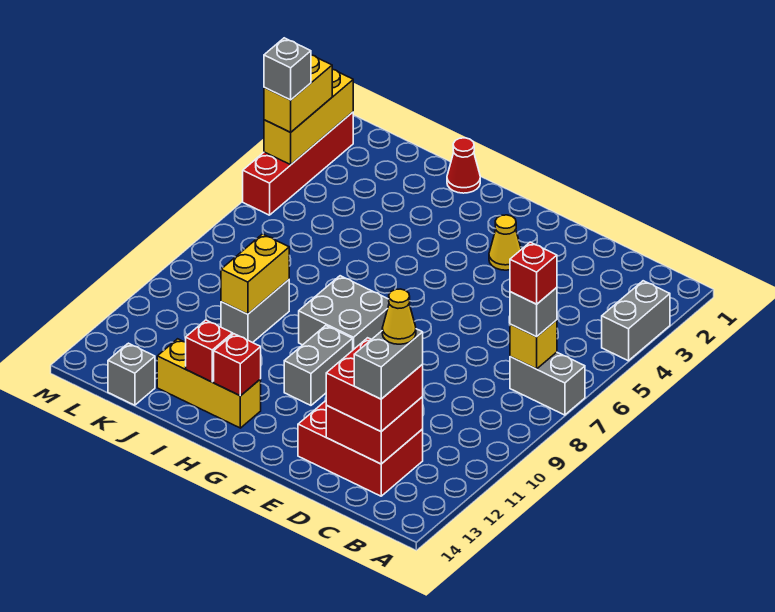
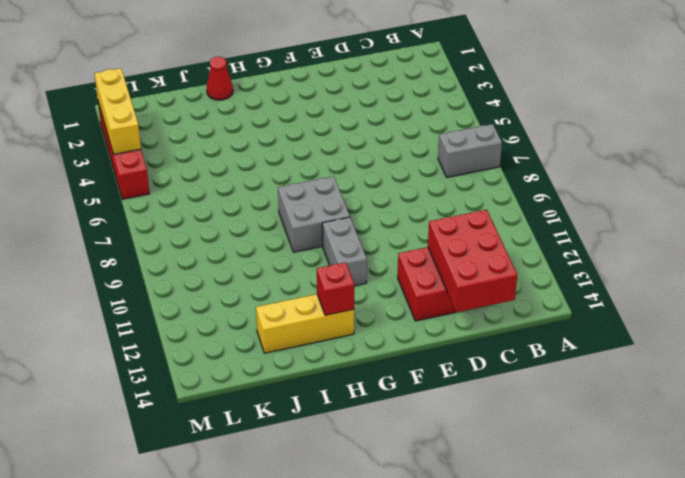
red brick C12:D14 level 2 -> red brick C12:D13 level 2
none -> grey brick A3:A4 level 1
none -> yellow cone F3 level 1
none -> grey brick J9:J10 level 1

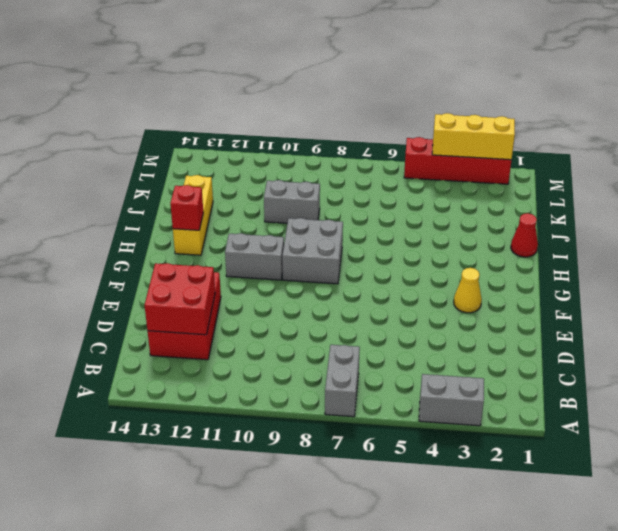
none -> grey brick K14 level 1
none -> yellow brick B7 level 2
none -> red brick I13 level 2

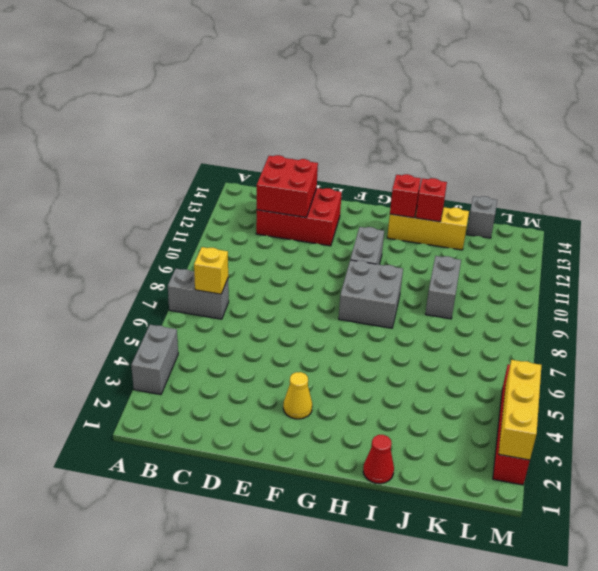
none -> yellow brick J9:J10 level 2
none -> grey brick B7 level 3
none -> red brick C12:D13 level 3

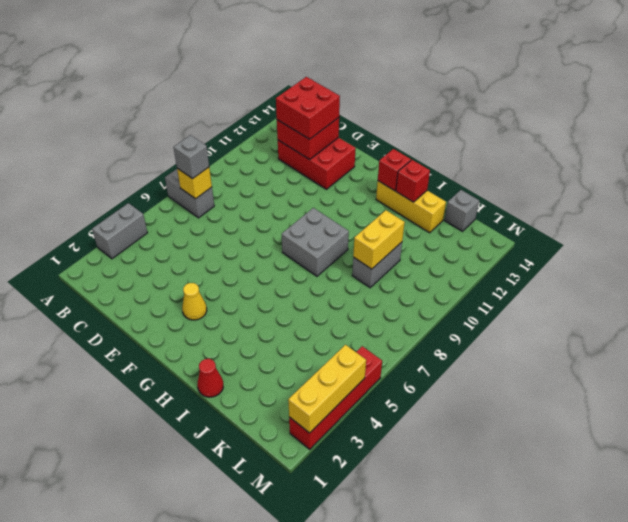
none -> grey brick G10:G11 level 1
none -> yellow brick M3:M4 level 3
none -> red brick B7 level 4

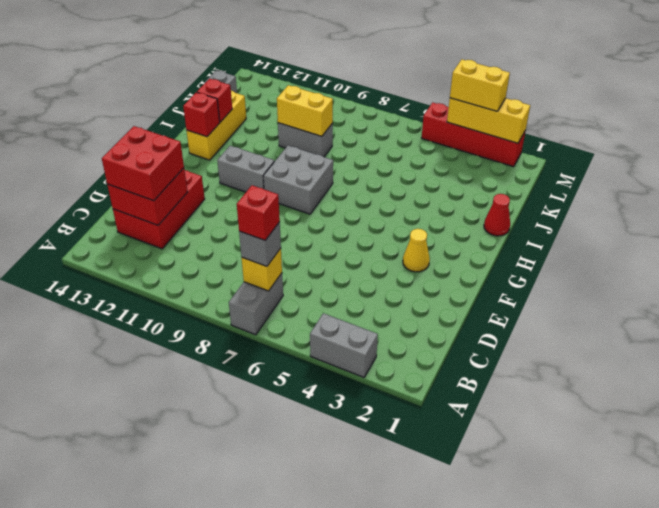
none -> grey brick C12:C13 level 4
none -> grey brick M4 level 4
none -> yellow cone C12 level 5

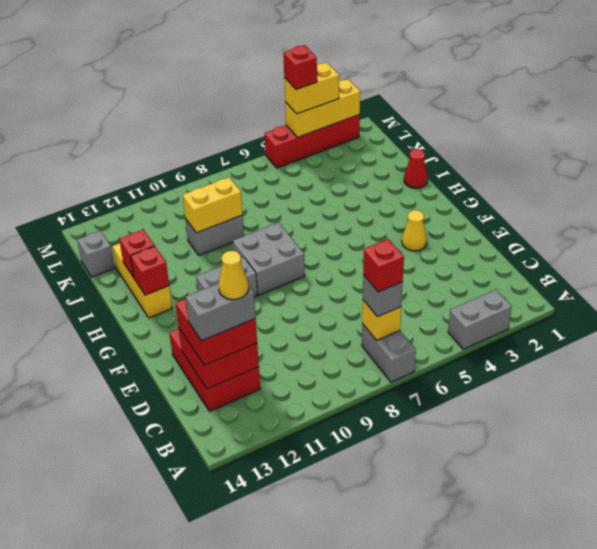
red brick M4 level 4 -> grey brick M4 level 4

